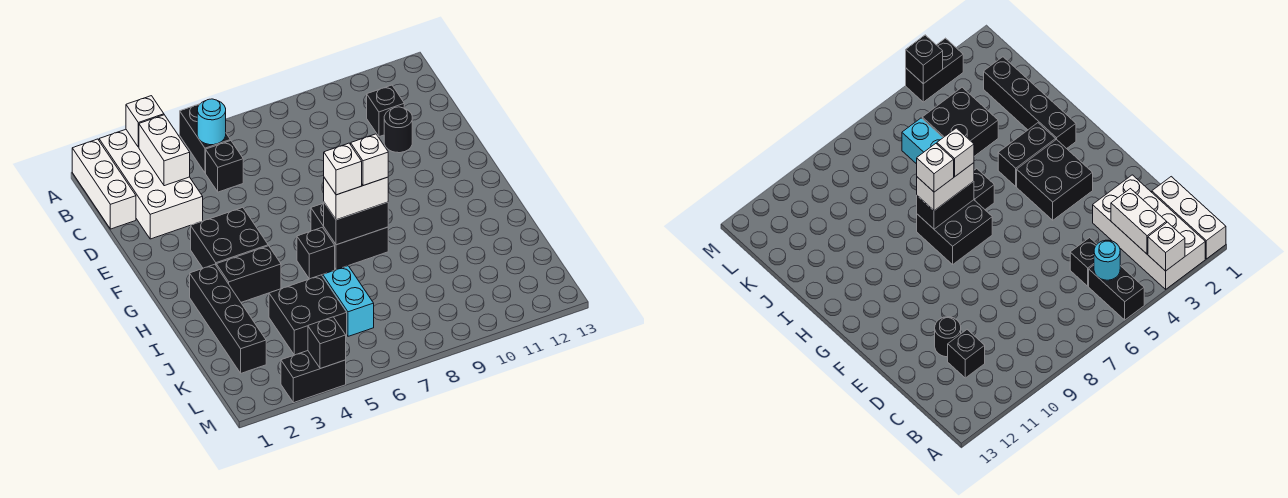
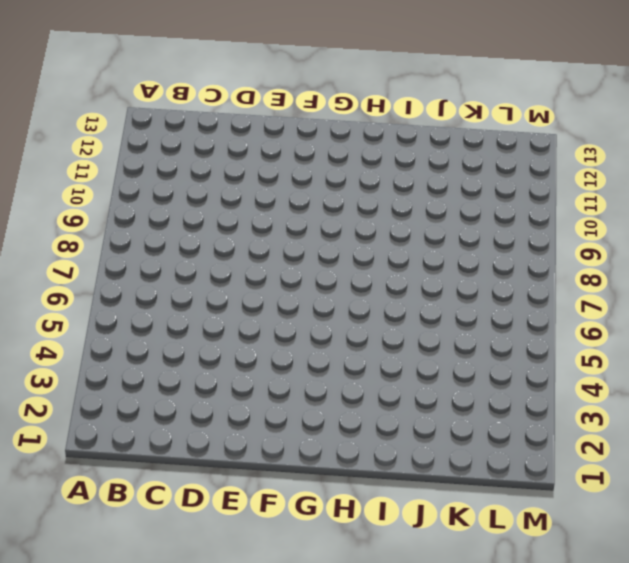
none -> white brick A1:C1 level 1
none -> white brick A2:D3 level 1
none -> black brick A5:B5 level 1

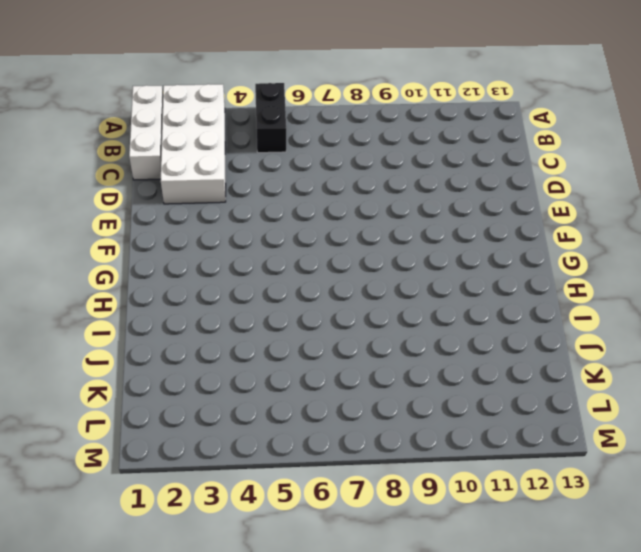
none -> black brick C5 level 1
none -> black brick C11 level 1
none -> black round brick D11 level 1

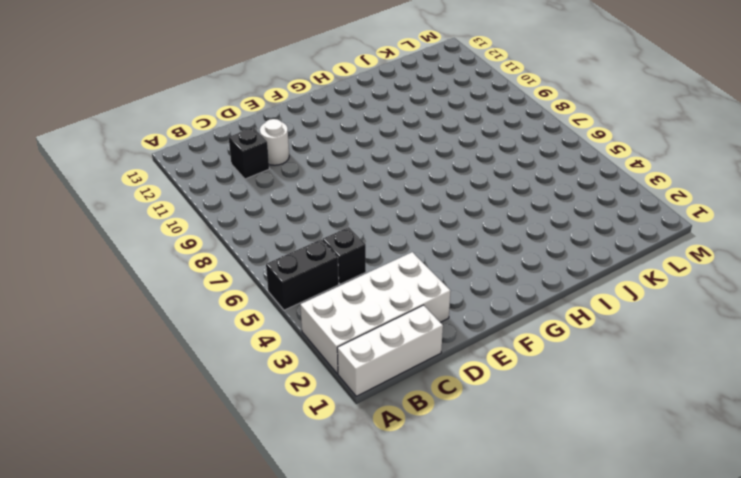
white round brick D11 level 1 -> black round brick D11 level 1
none -> black brick F3:G4 level 1
none -> black brick G7:H8 level 1
none -> black brick H2:K2 level 1

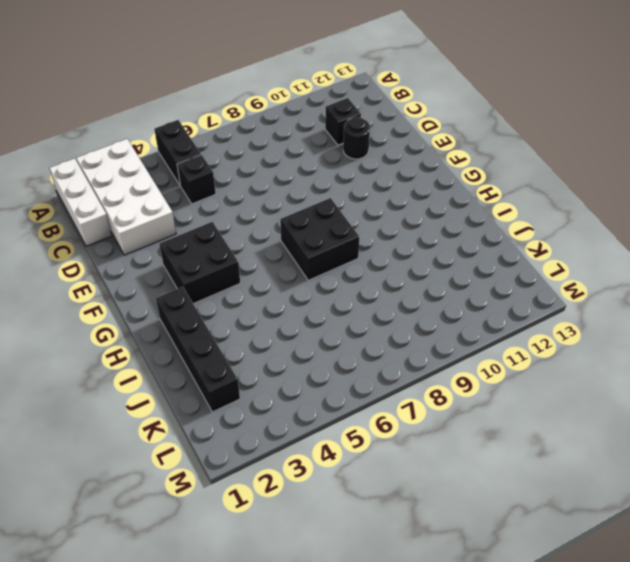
none -> black brick H3:H4 level 1
none -> black brick H6 level 1
none -> black brick J4:K5 level 1

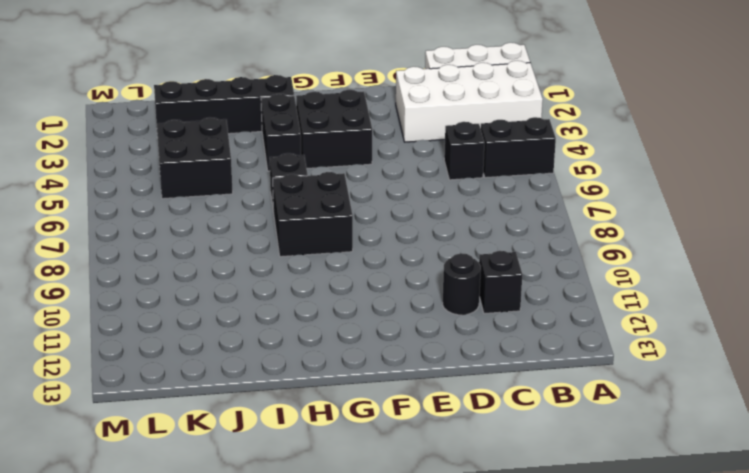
none -> cyan brick J6:K6 level 1
none -> black brick M3:M4 level 1
none -> white brick A3 level 2

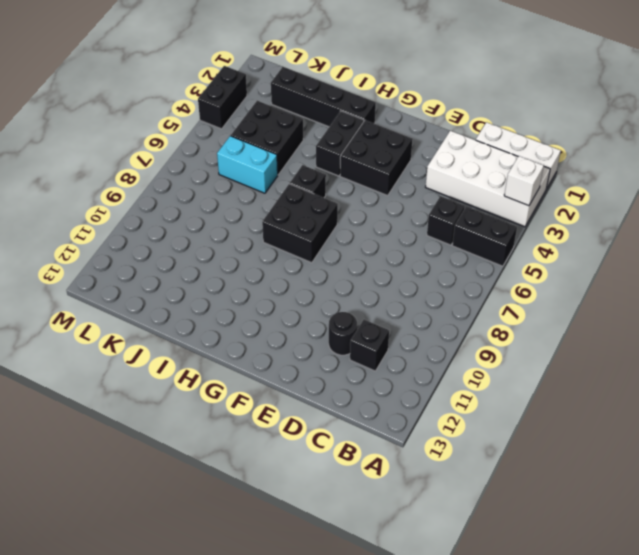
none -> white brick B3:C3 level 2
none -> cyan round brick B5 level 2
none -> black brick H7:H8 level 2

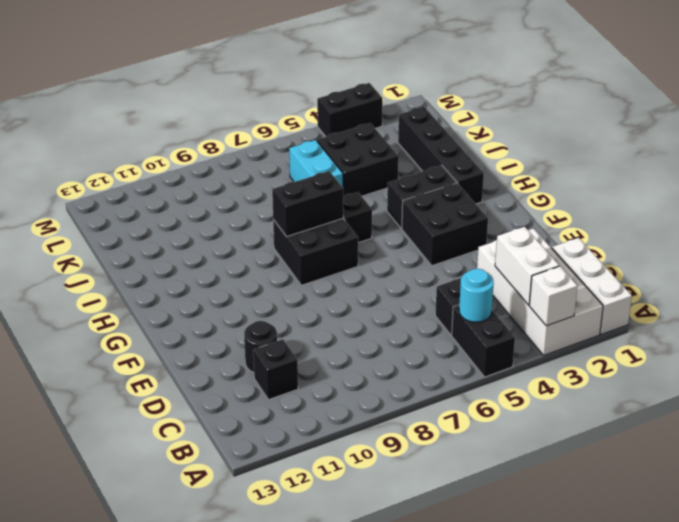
none -> black brick M4 level 2
none -> white brick H7:H8 level 3
none -> white brick H7 level 4

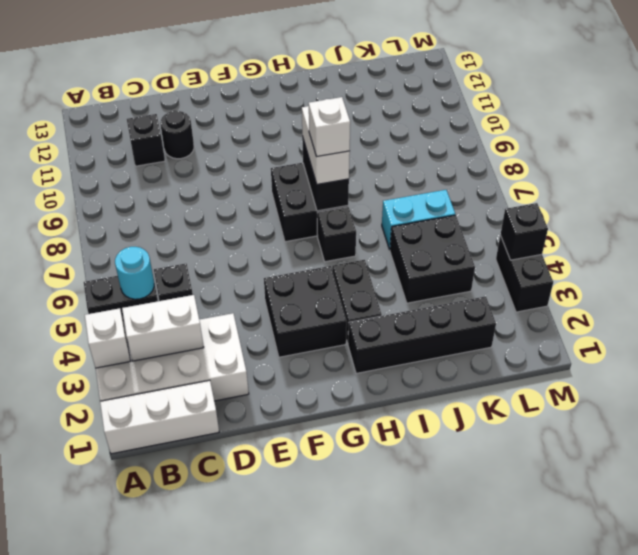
none -> white brick H8 level 4

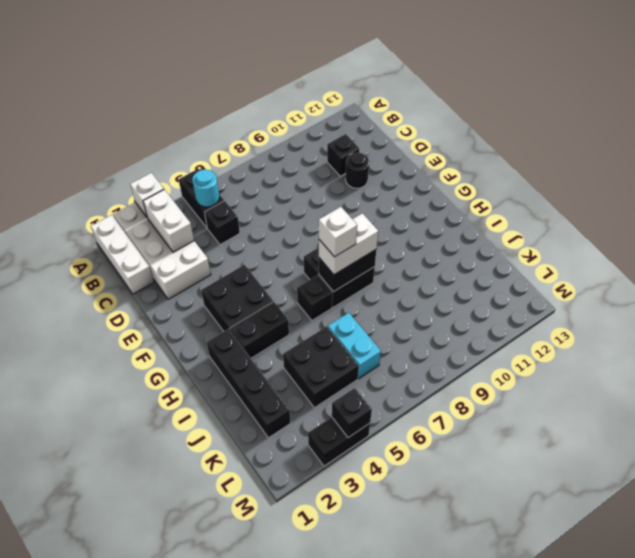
none -> white brick H8 level 4

